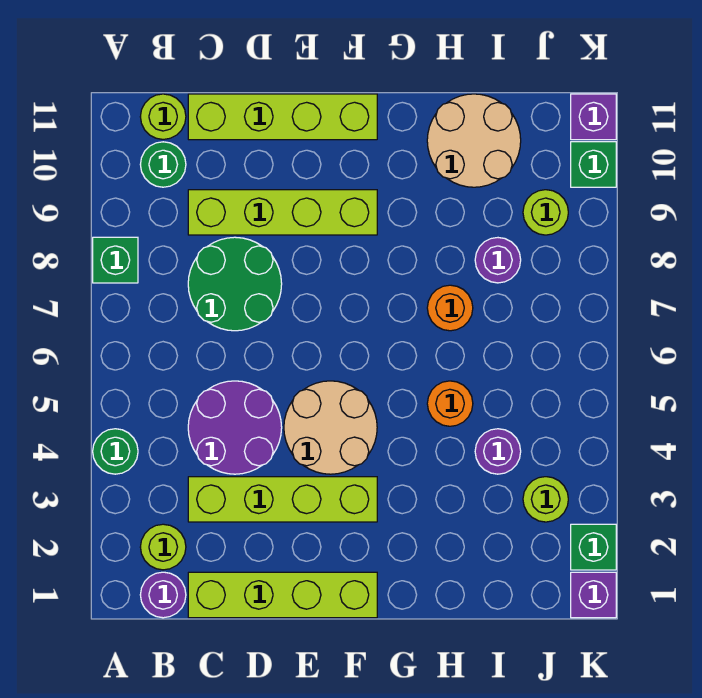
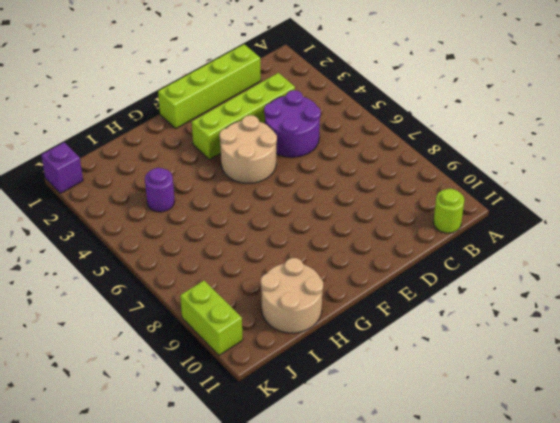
lime brick K9:K10 level 1 -> green brick K10 level 1
none -> green round brick A4 level 1
none -> green brick A8 level 1
none -> purple round brick B1 level 1

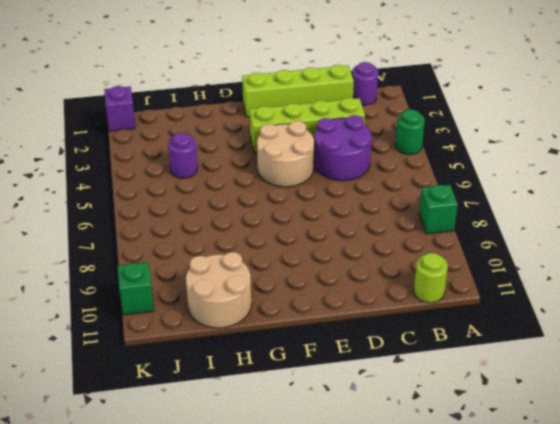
none -> lime round brick B2 level 1
none -> green round brick B10 level 1
none -> green round brick C7:D8 level 1

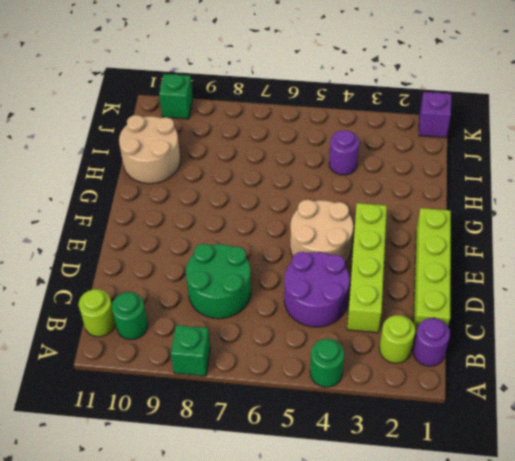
none -> lime brick C9:F9 level 1
none -> lime brick C11:F11 level 1
none -> orange round brick H5 level 1

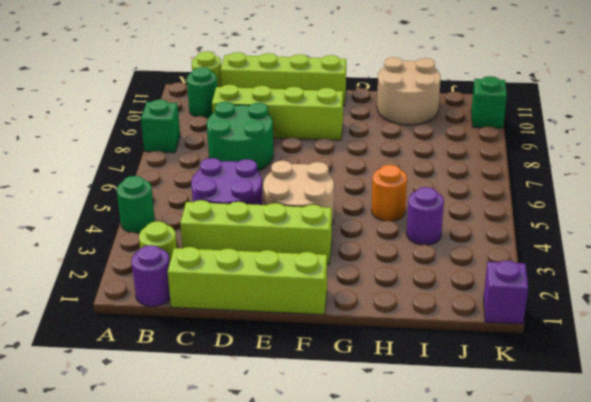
none -> orange round brick H7 level 1
none -> purple round brick I8 level 1
none -> lime round brick J3 level 1

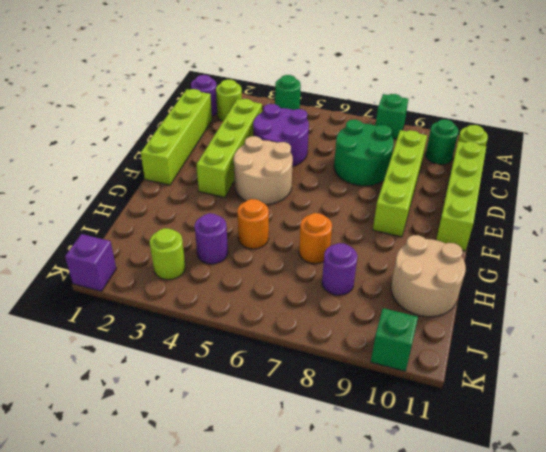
none -> lime round brick J9 level 1
none -> green brick K2 level 1
none -> purple brick K11 level 1

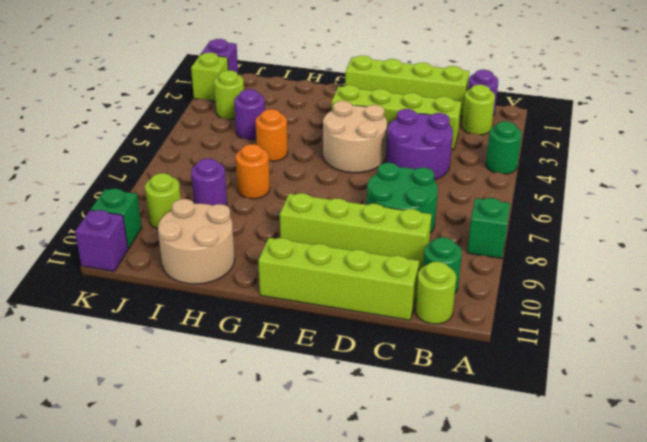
lime brick K2 level 1 -> green brick K2 level 1

